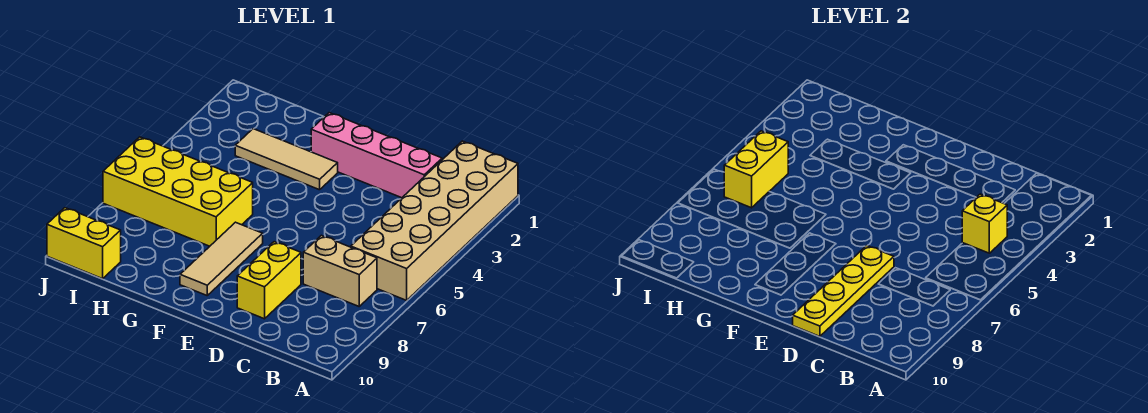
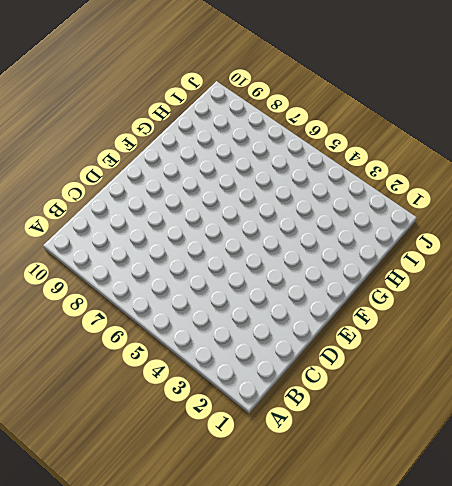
none -> tan brick A1:B6 level 1
none -> tan brick B7:C7 level 1

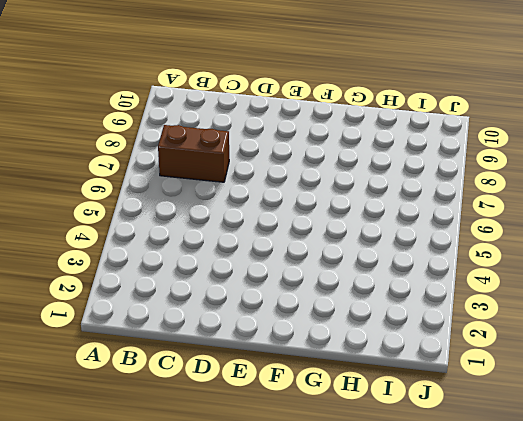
brown brick B7:C7 level 1 -> tan brick B7:C7 level 1
none -> tan brick A1:B6 level 1
none -> pink brick C2:F2 level 1

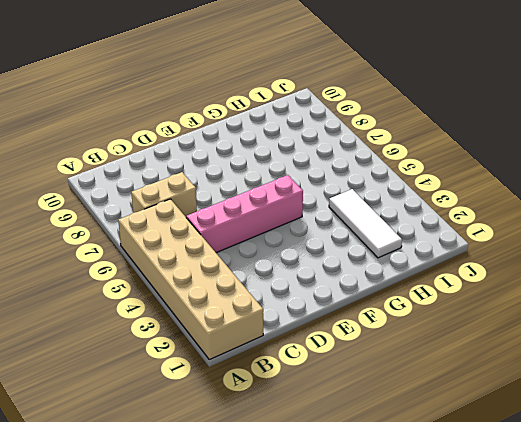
pink brick C5:F5 level 1 -> pink brick C2:F2 level 1
white tile H2:H4 level 1 -> tan tile F3:H3 level 1
none -> yellow brick D8:D9 level 1
none -> tan tile F7:F9 level 1

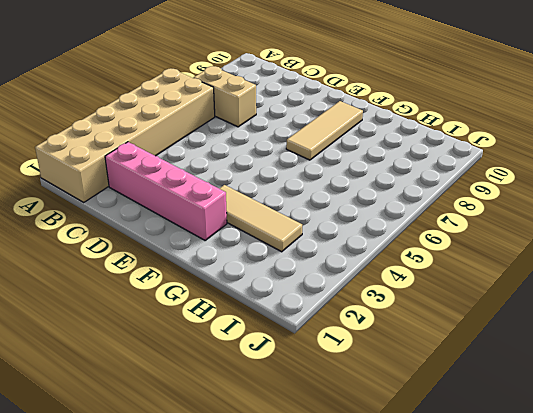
none -> yellow brick D8:D9 level 1
none -> yellow brick G6:J7 level 1

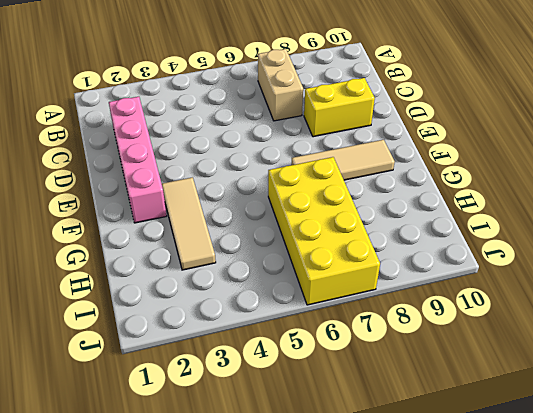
none -> tan brick A1:B6 level 1
none -> yellow brick I10:J10 level 1

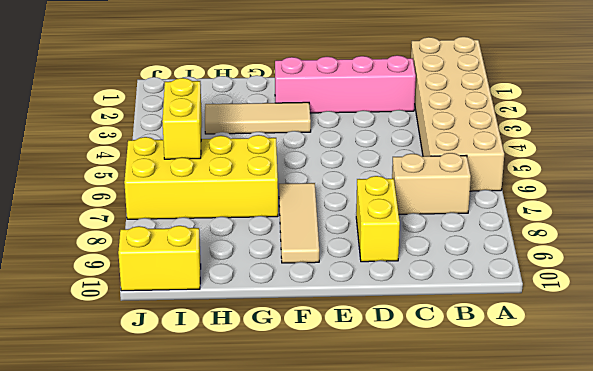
none -> yellow brick B4 level 2
none -> yellow plate D7:D10 level 2

